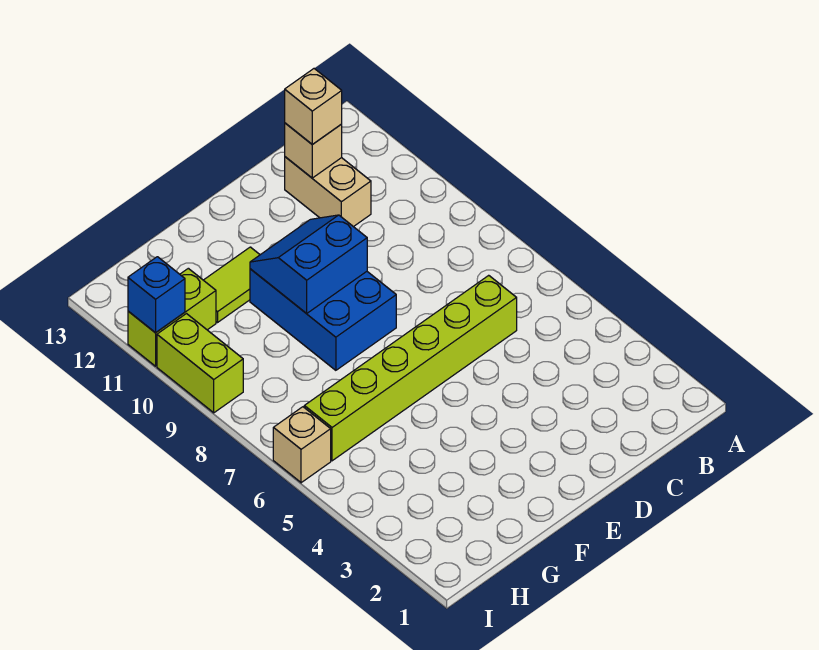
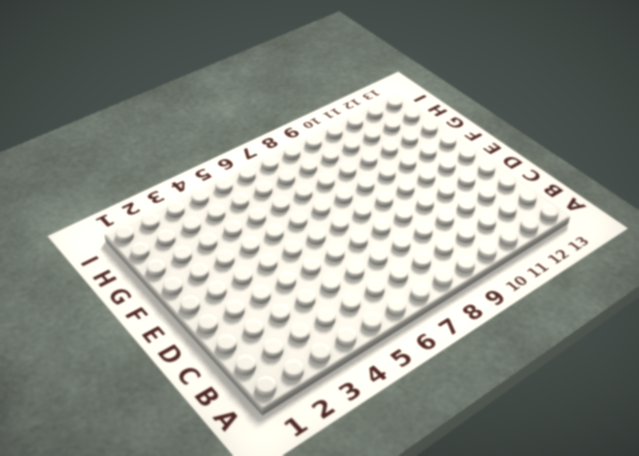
none -> lime brick C6:H6 level 1
none -> tan brick C11:C12 level 1

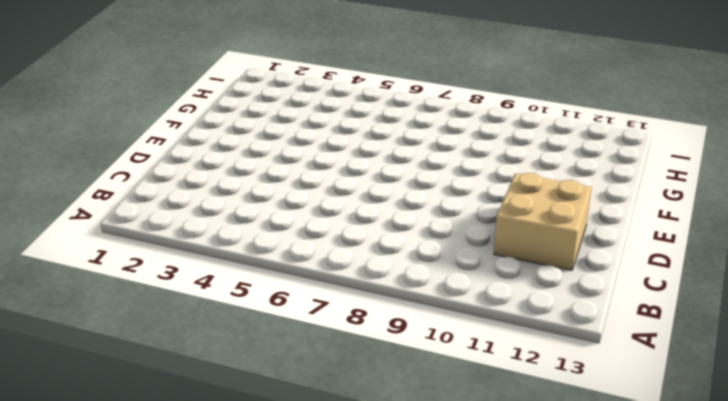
tan brick C11:D12 level 1 -> tan brick C11:C12 level 1
none -> lime brick C6:H6 level 1
none -> blue brick E8:F10 level 1

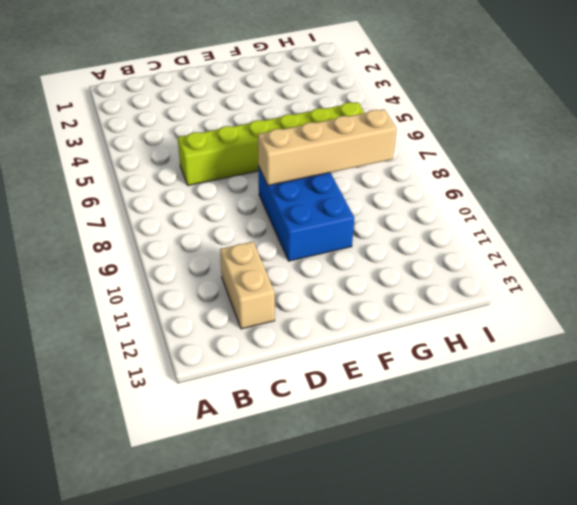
tan brick E8:H8 level 2 -> none
none -> lime tile F11:G11 level 1
none -> lime brick H11:I11 level 1

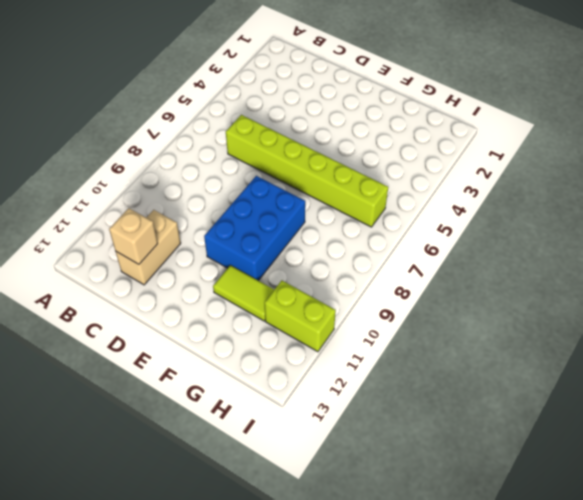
none -> tan brick I6 level 1
none -> lime brick I9:I10 level 1

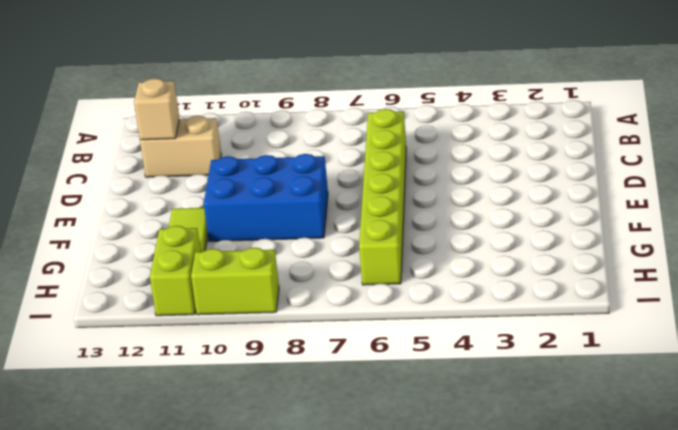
none -> tan brick I6 level 1
none -> blue slope E9:F10 level 2 top 9

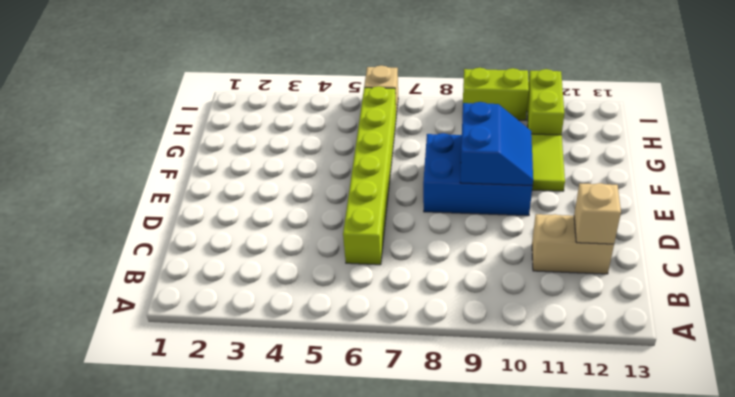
none -> blue brick I11 level 2
none -> tan brick C12 level 3

